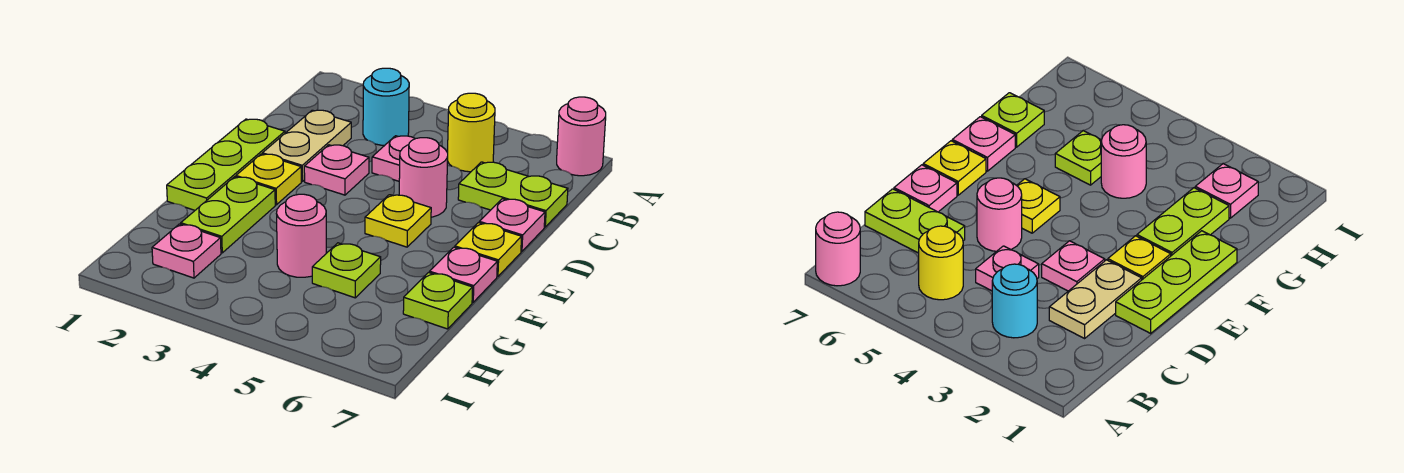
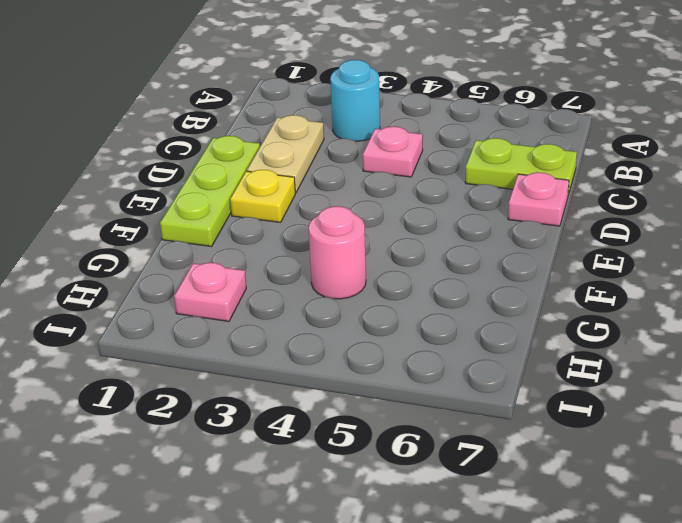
none -> pink round brick A7 level 1
none -> yellow round brick B5 level 1
none -> pink plate D3 level 1

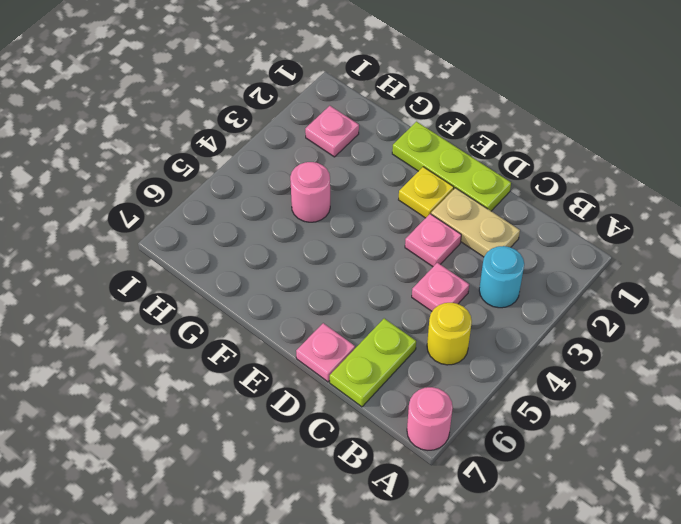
none -> pink round brick D5 level 1
none -> yellow plate E5 level 1
none -> yellow plate E7 level 1

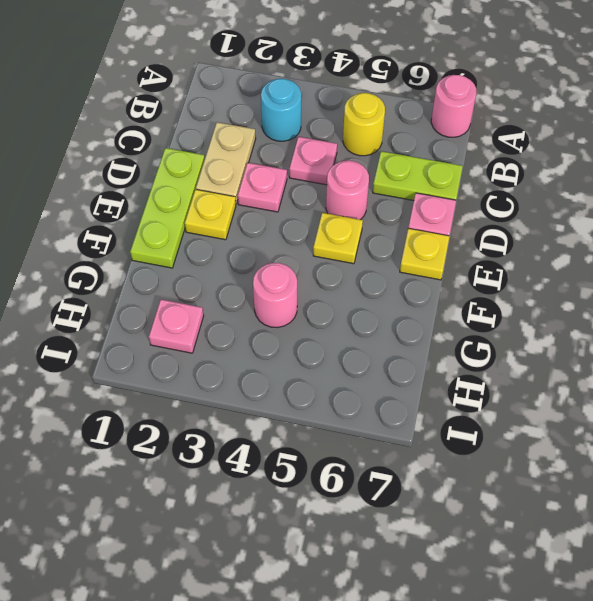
none -> lime plate F2:G2 level 1
none -> pink plate F7 level 1
none -> lime plate G5 level 1

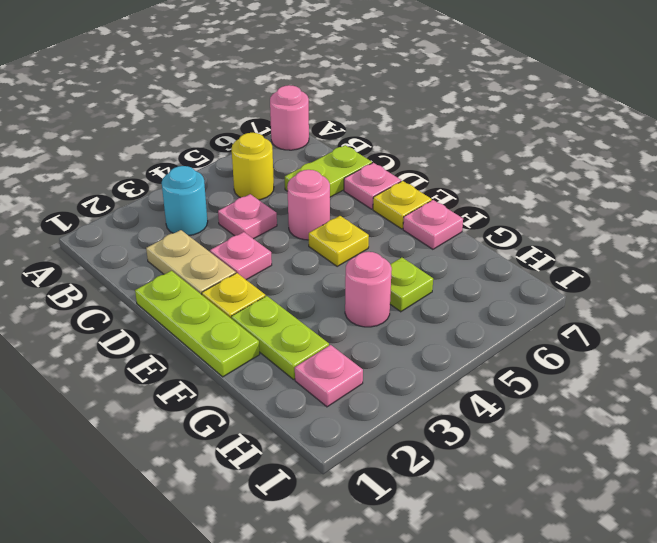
none -> lime plate G7 level 1

